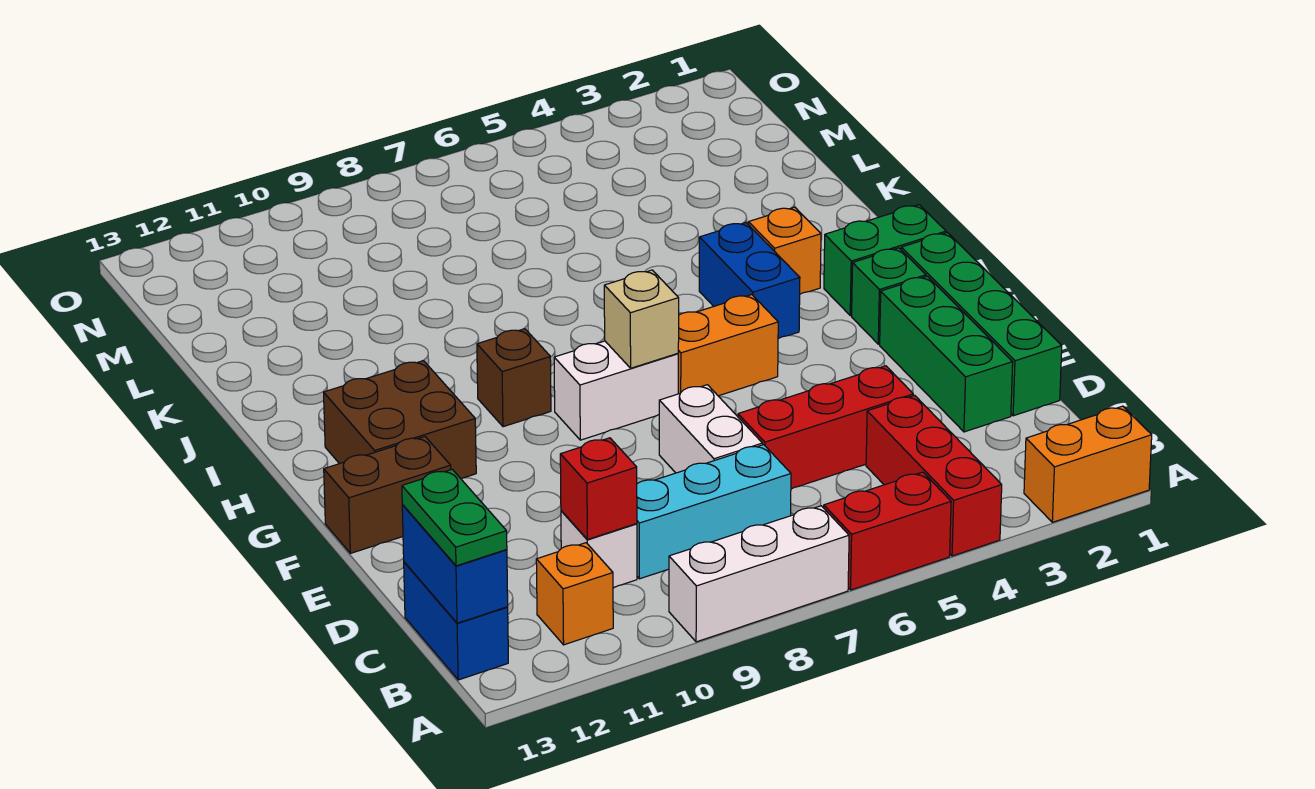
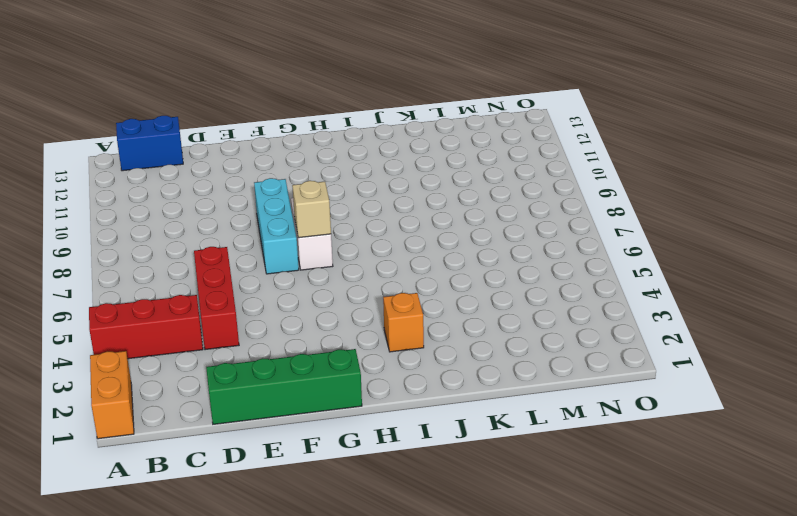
cyan brick F7:F9 level 1 -> cyan brick C7:C9 level 1
none -> red brick A5:A6 level 1
none -> white brick A7:A9 level 1
none -> orange brick B11 level 1

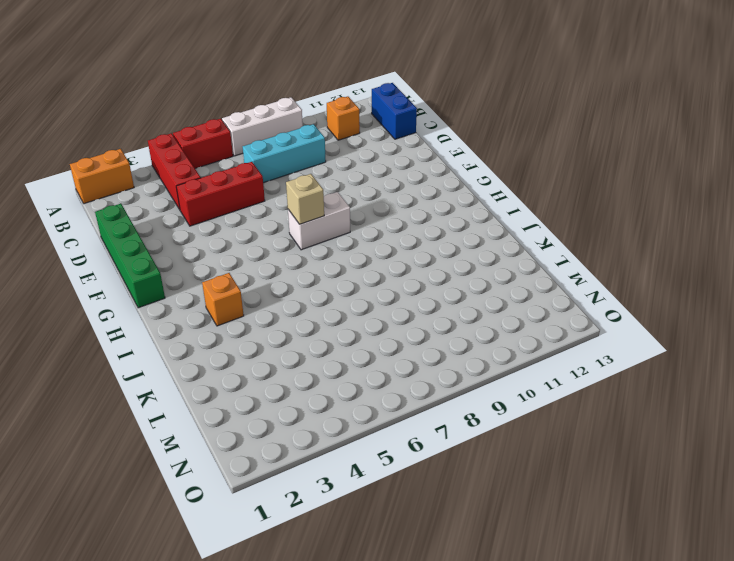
none -> white brick C10 level 1
none -> green brick D2:F2 level 1
none -> white brick D7:E7 level 1

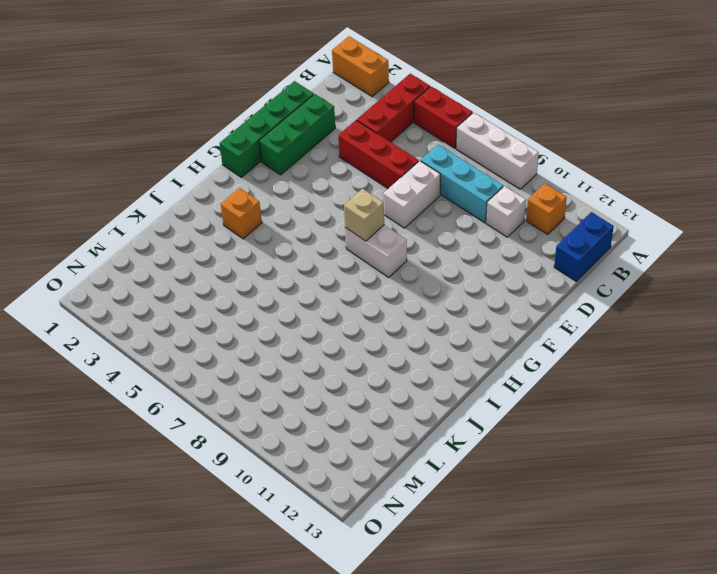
none -> brown brick F12:F13 level 1
none -> green brick G2 level 1
none -> orange brick G5:G6 level 1

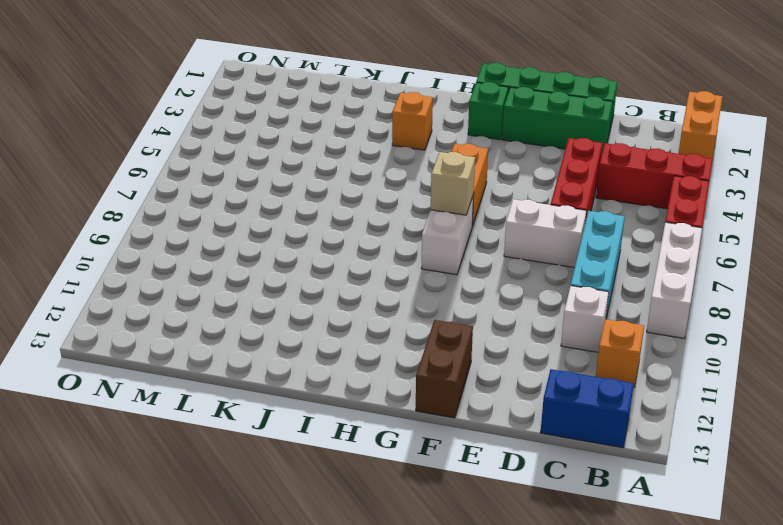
none -> brown brick G11:H12 level 1
none -> green brick H1:H2 level 1
none -> blue brick H4:I4 level 1

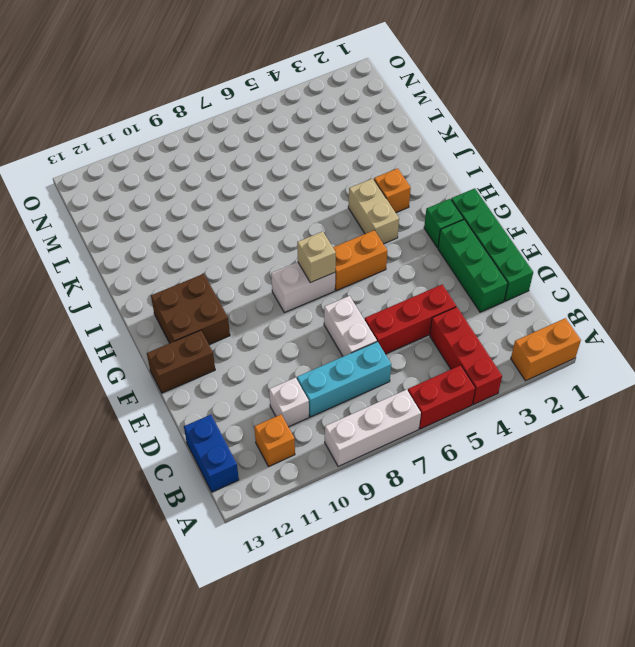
tan brick H4:I4 level 1 -> blue brick H4:I4 level 1
none -> green brick H1:H2 level 1
none -> brown brick H9 level 1
none -> blue brick B13:C13 level 2

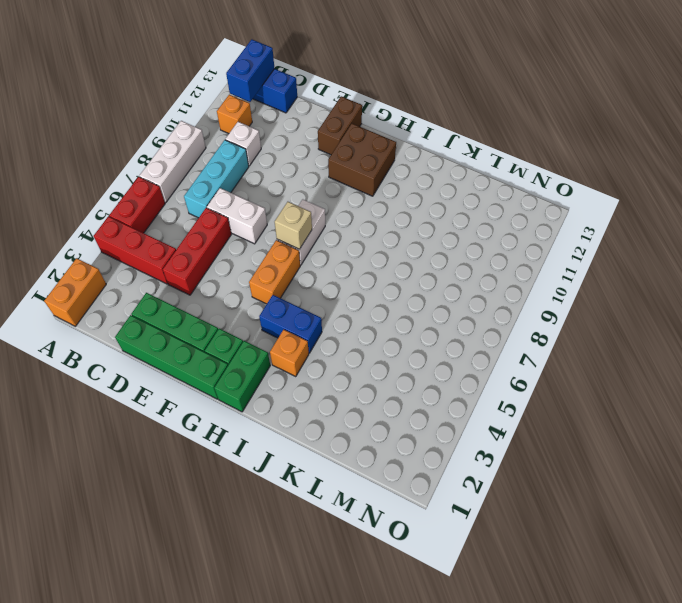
blue brick B12:B13 level 2 -> blue brick B13:C13 level 2
none -> brown brick H9 level 1
none -> red brick C10 level 2
none -> green plate B13:C13 level 3

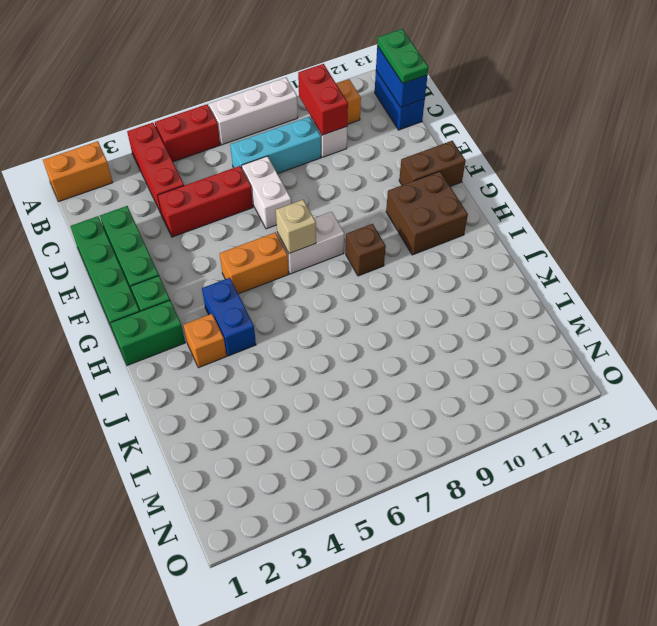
red brick B10:C10 level 2 -> red brick C10 level 2

